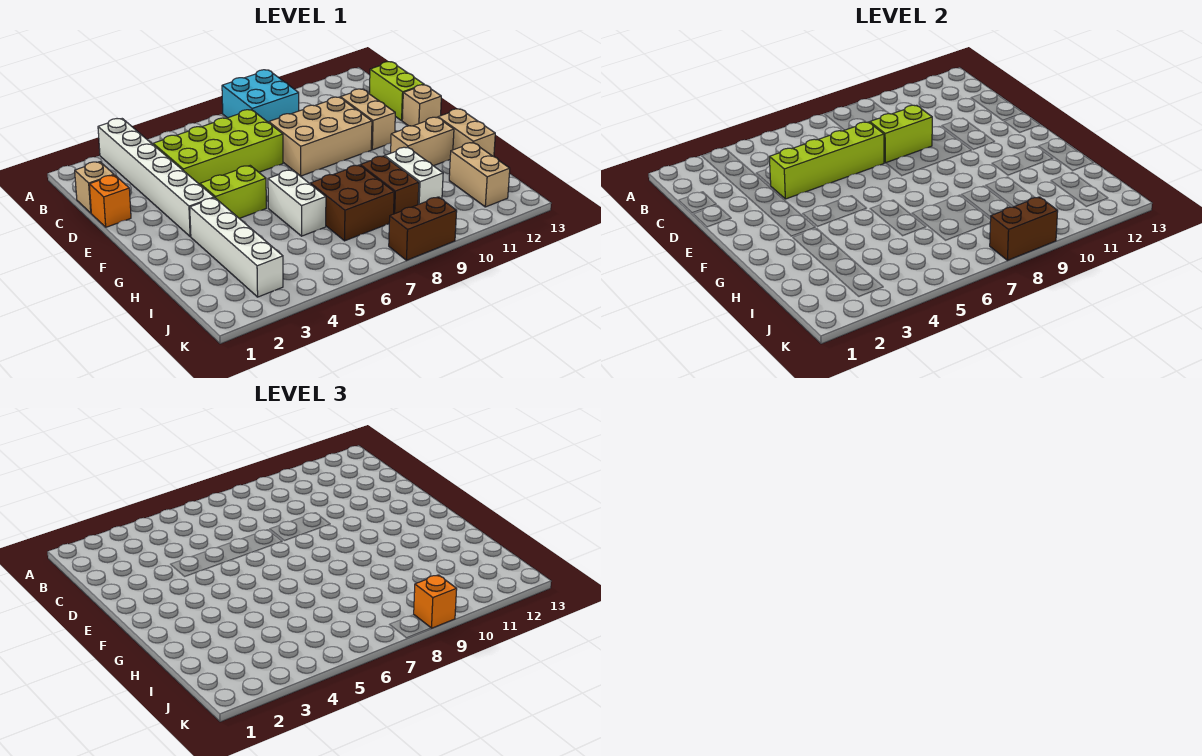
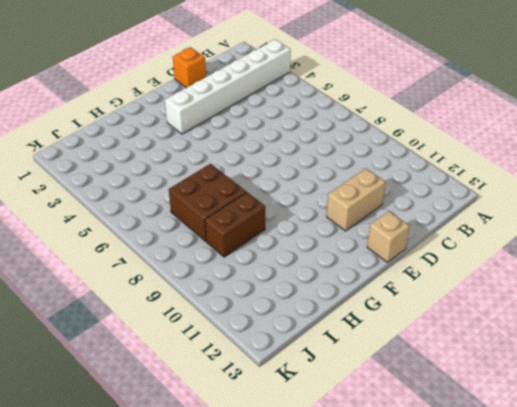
none -> cyan brick A8:B9 level 1
none -> tan brick C1 level 1
none -> lime brick C4:D7 level 1

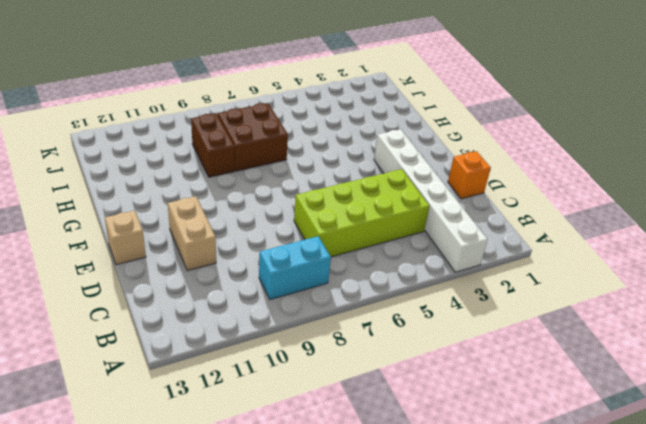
cyan brick B8:B9 level 1 -> cyan brick A8:B9 level 1
none -> tan brick C1 level 1
none -> lime brick C13:D13 level 1
none -> tan brick D8:E10 level 1

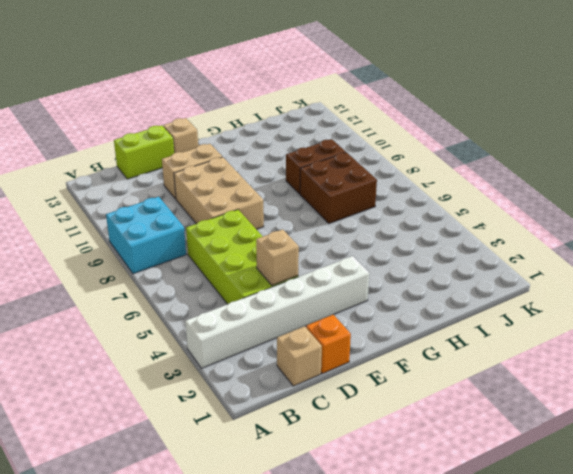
tan brick D4 level 2 -> lime brick D4:D7 level 2
none -> lime brick F4:F5 level 1
none -> white brick G3:J3 level 1
none -> white brick G6:H6 level 1

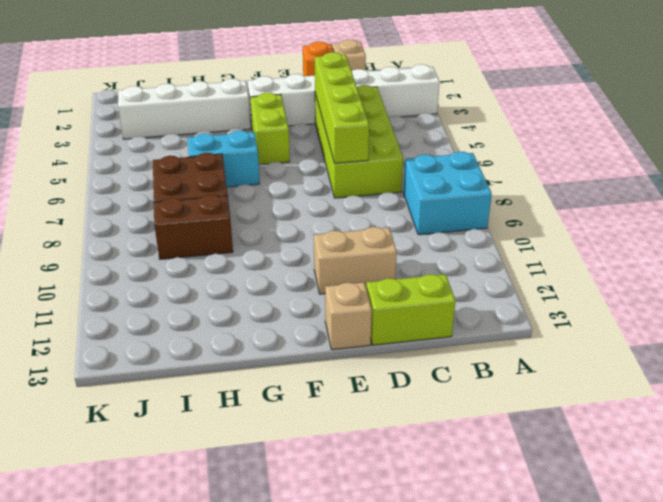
cyan brick G6:H6 level 1 -> white brick G6:H6 level 1
none -> tan brick D8:E10 level 1
none -> tan brick G11:G12 level 1
none -> tan brick G13:H13 level 1

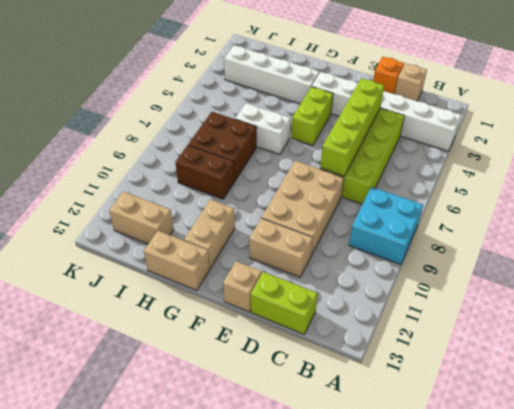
none -> white brick H10:I10 level 1
none -> brown brick K8:K9 level 1
none -> lime brick D8:D9 level 2

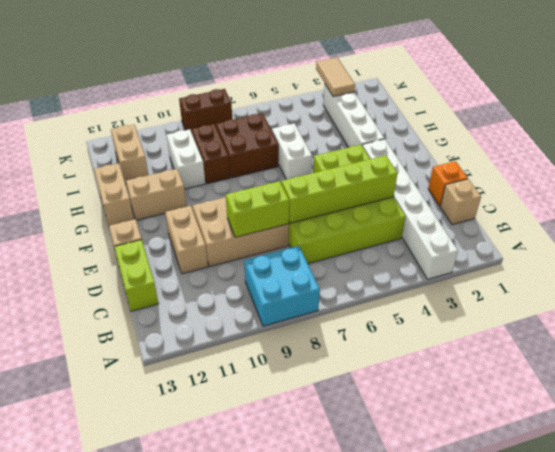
tan tile J3:K3 level 2 -> none
none -> brown brick K8:K9 level 2
none -> orange brick K9 level 3

